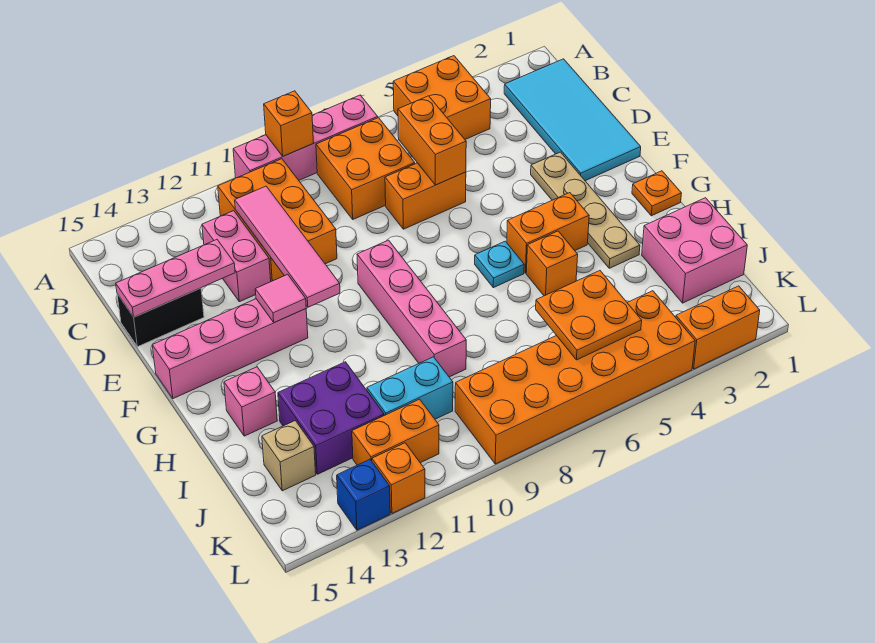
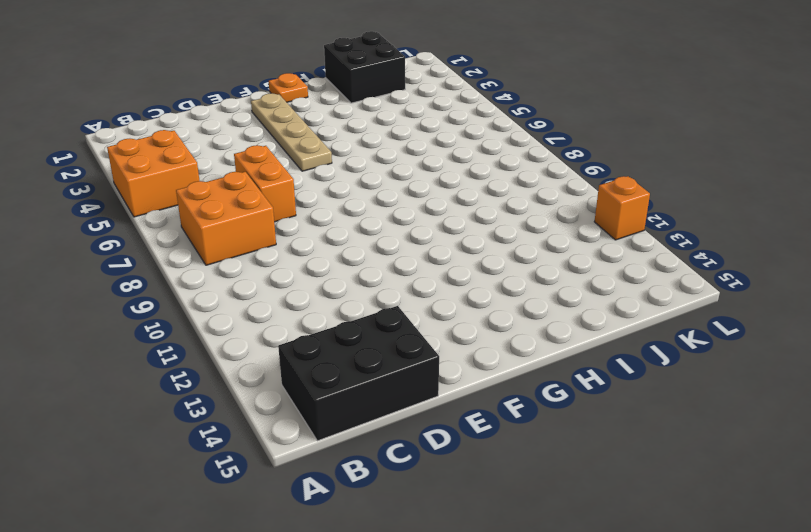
black brick B14:D15 level 1 -> black brick D14:D15 level 1
tan plate F2:F5 level 1 -> tan plate E3:H3 level 1
black brick I1:J2 level 1 -> pink brick I1:J2 level 1
none -> pink brick A7:A10 level 1
none -> cyan tile B1:E2 level 1
none -> orange brick B10:D11 level 1
none -> pink brick C12:D12 level 1

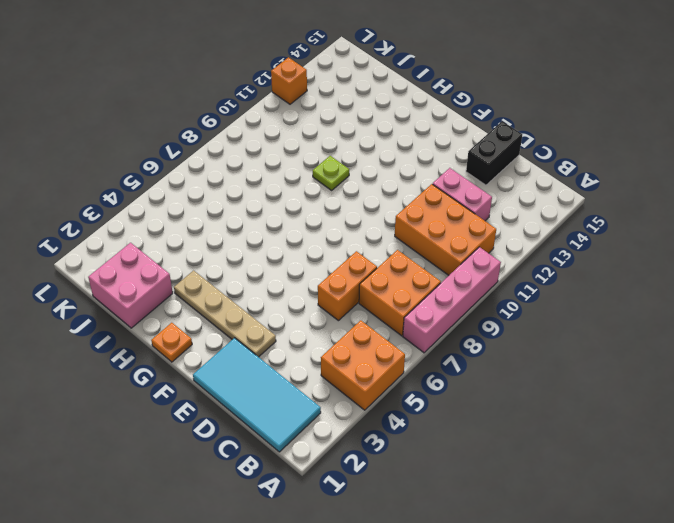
lime plate H10 level 1 -> none
none -> pink brick F9:I9 level 1
none -> pink brick F12:F15 level 1
none -> orange brick G4:G5 level 1
none -> cyan plate G6 level 1

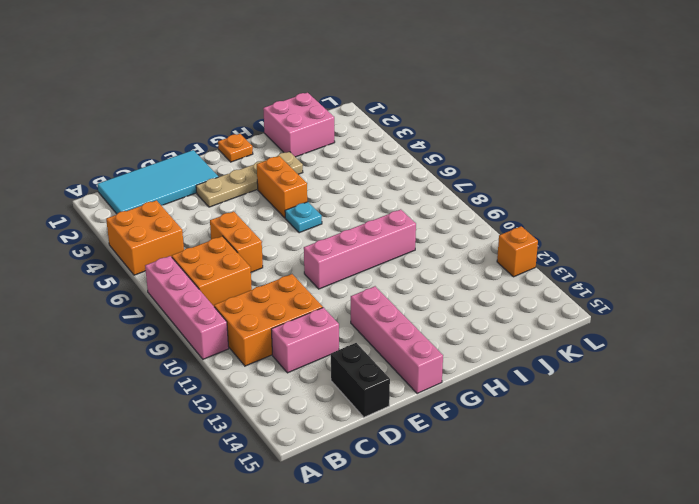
none -> orange brick H5 level 1
none -> pink brick H14 level 1
none -> purple brick I12:J13 level 1
none -> cyan brick J10:J11 level 1

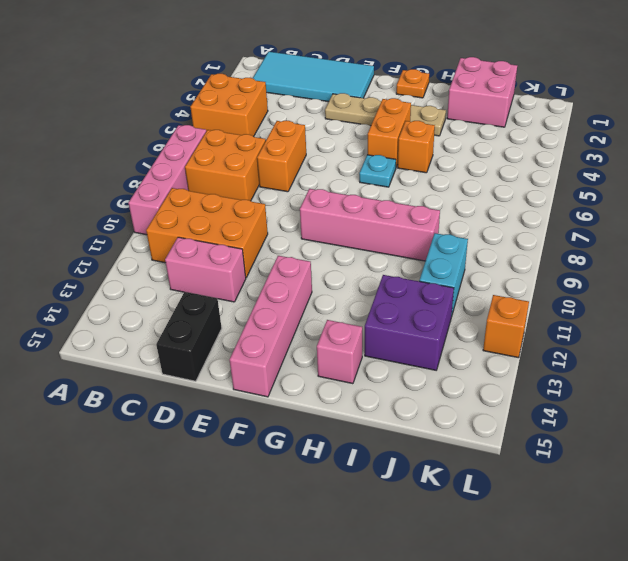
none -> tan brick J14 level 1
none -> orange brick K4:L9 level 1
none -> orange brick K11:K12 level 1
none -> orange brick L2:L3 level 1

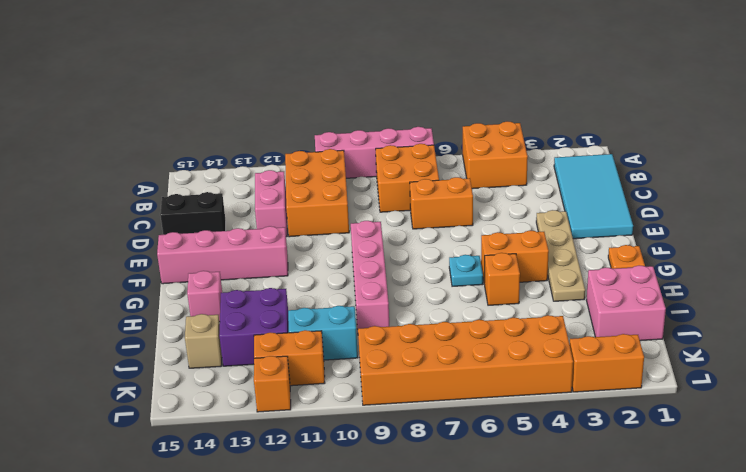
none -> blue brick L13 level 1
none -> orange brick A9 level 2
none -> orange brick C6:D6 level 2
none -> pink tile C11:F11 level 2

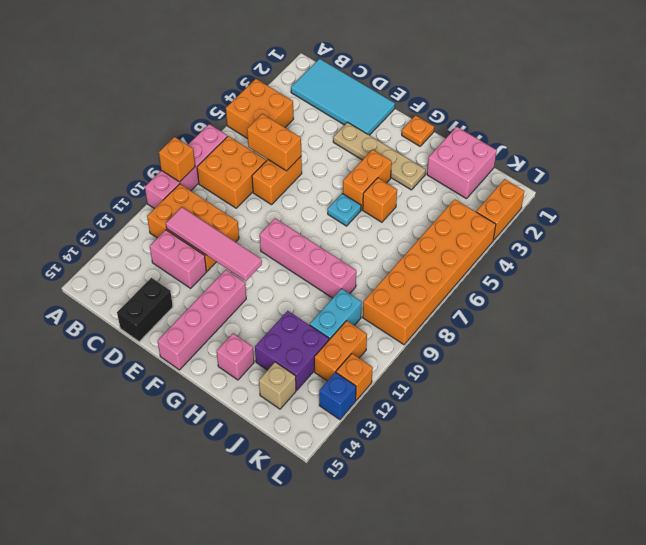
none -> pink plate D13:D15 level 2
none -> pink tile F12 level 2
none -> orange plate J5:K6 level 2

